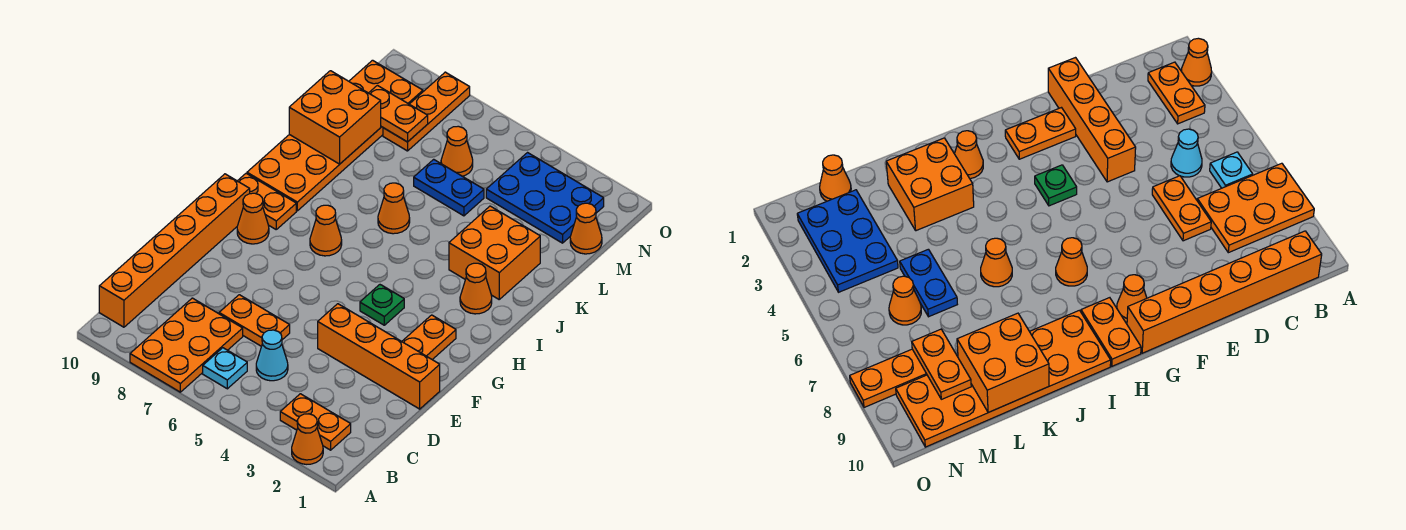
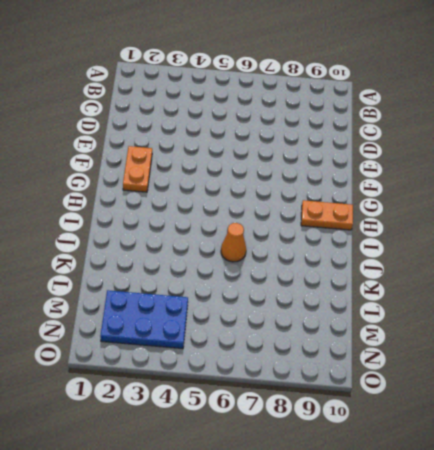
none -> orange cone A2 level 1
none -> orange plate A7:C8 level 1
none -> orange plate B2:B3 level 1

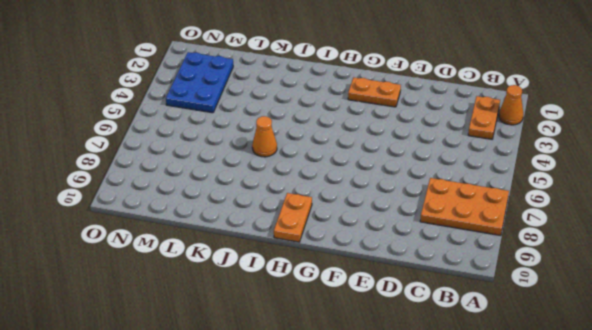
none -> cyan plate B6 level 1
none -> orange brick B10:G10 level 1
none -> cyan cone C5 level 1

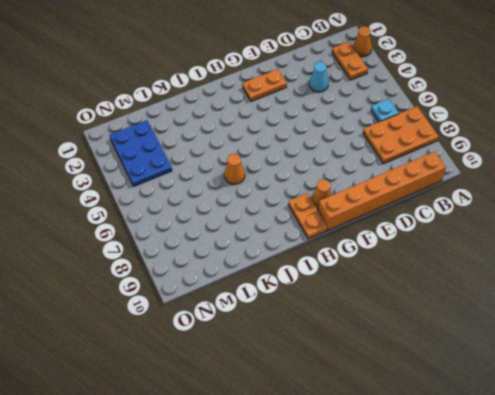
cyan cone D3 level 1 -> cyan cone C5 level 1
none -> orange plate D6:D7 level 1
none -> orange brick E1:E4 level 1
none -> green plate G4 level 1

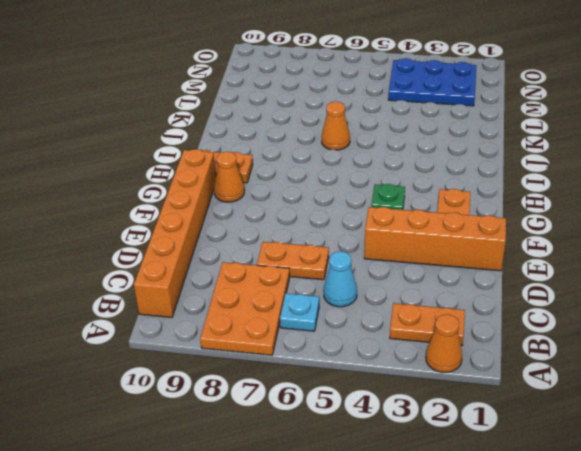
none -> orange cone H7 level 1
none -> orange cone I2 level 1
none -> orange plate I9:N10 level 1

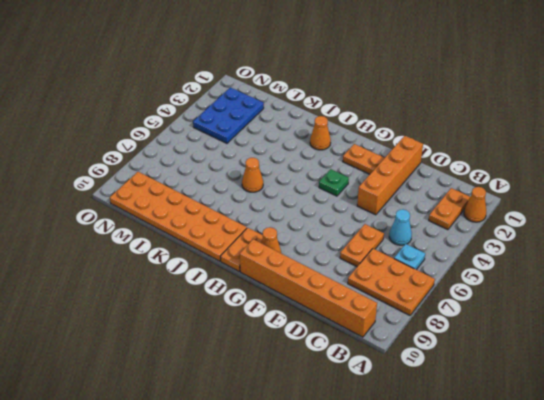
none -> orange cone H7 level 1
none -> orange brick J2:K3 level 1
none -> blue plate L5:L6 level 1

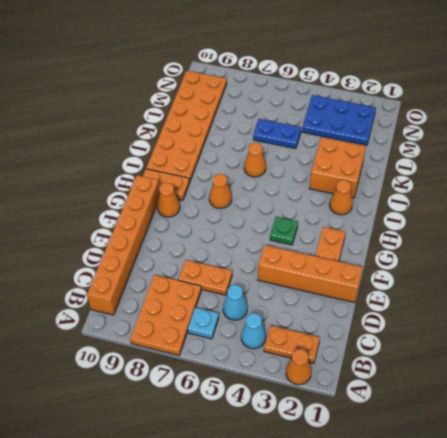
cyan cone B4 level 1 -> none
none -> orange cone M1 level 1
none -> orange cone M6 level 1
none -> orange plate M8:O8 level 1

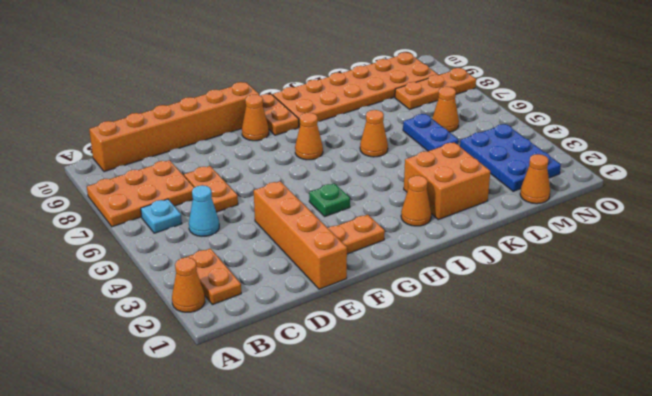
none -> orange brick K9:L10 level 2
none -> orange plate M8:M9 level 2

